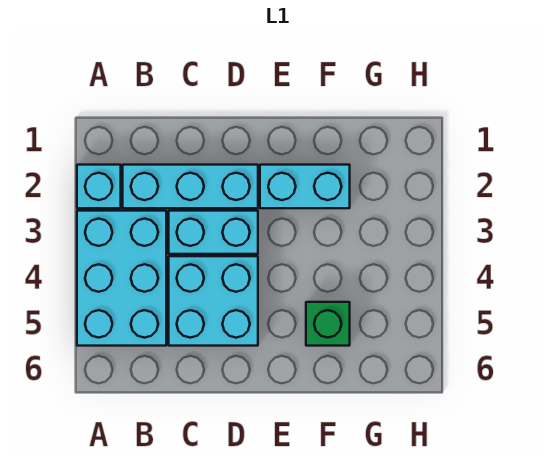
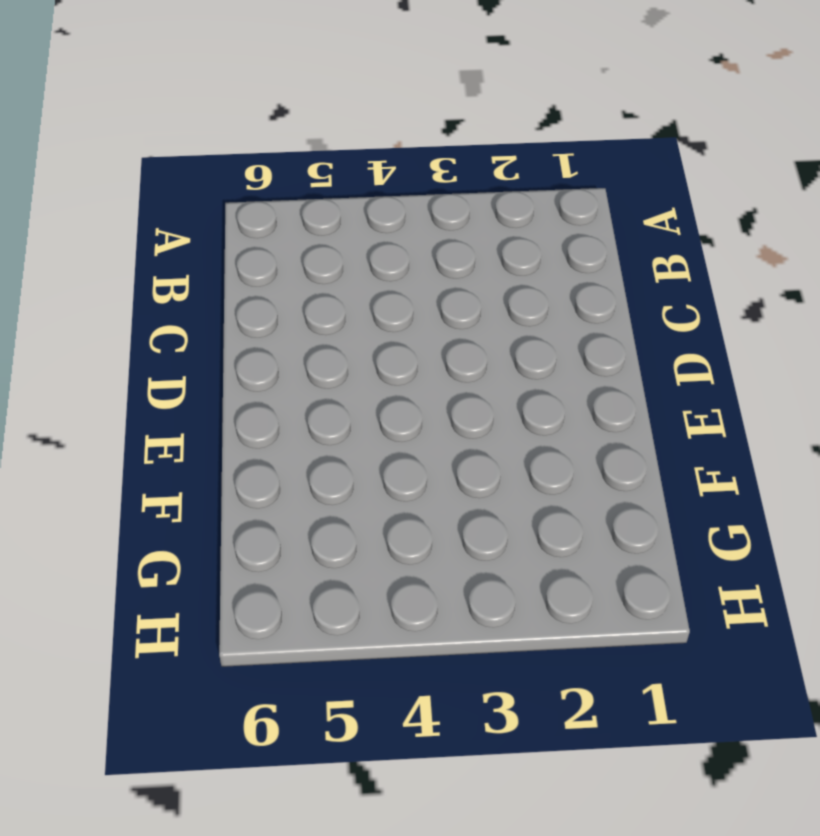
none -> cyan brick A2 level 1
none -> cyan brick A3:B5 level 1

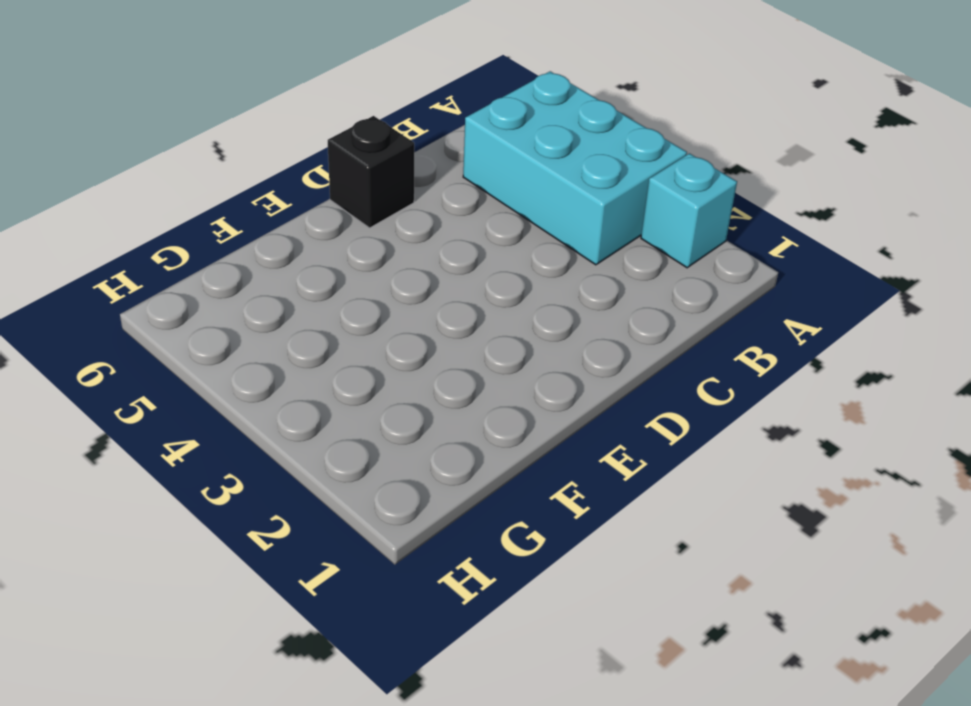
black brick D6 level 1 -> none
none -> cyan brick B2:D2 level 1
none -> cyan brick C3:D3 level 1

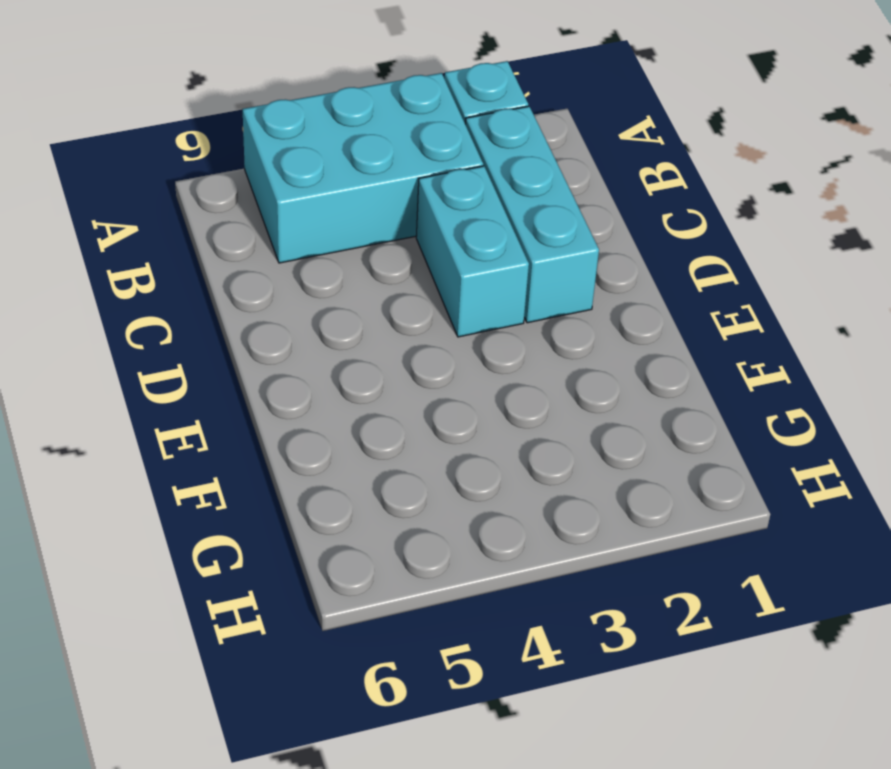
none -> cyan brick C4:D5 level 1
none -> cyan brick E2:F2 level 1

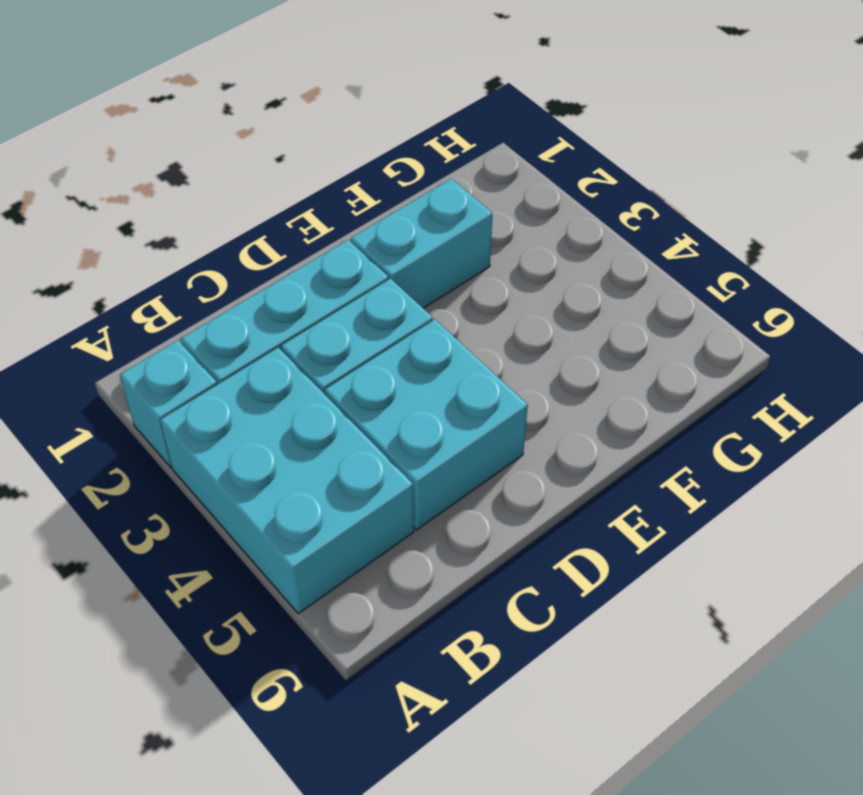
none -> green brick F5 level 1

